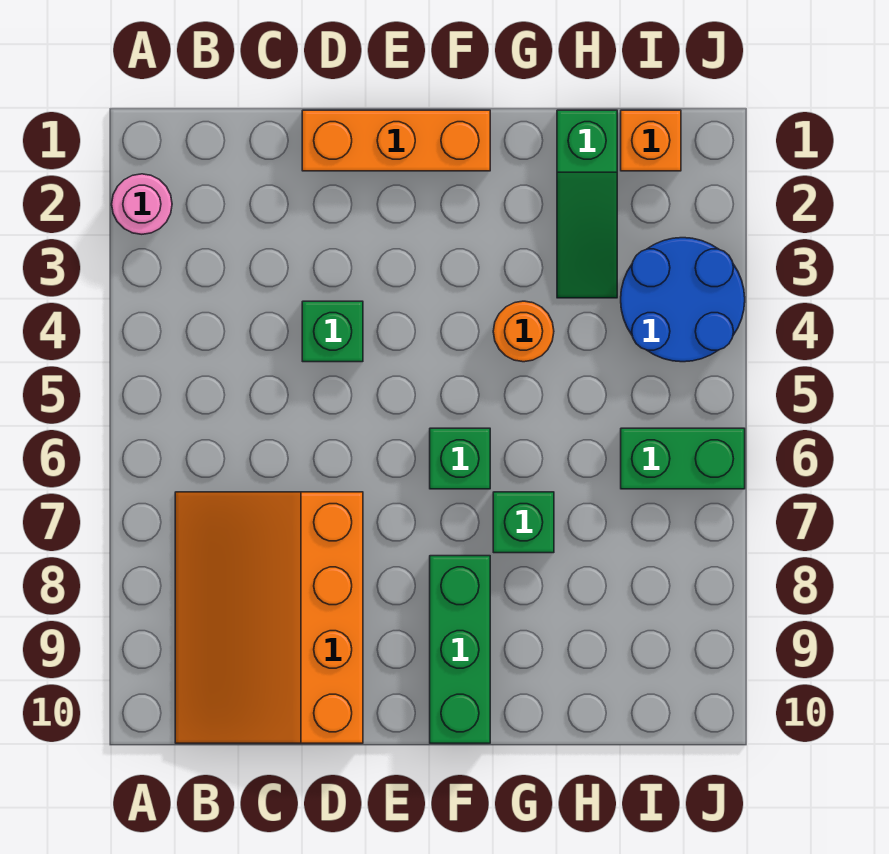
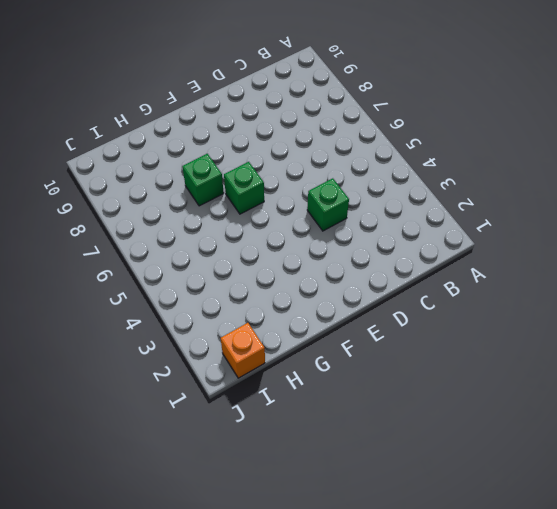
none -> pink round brick A2 level 1
none -> orange slope B7:D10 level 1 top D
none -> orange brick D1:F1 level 1

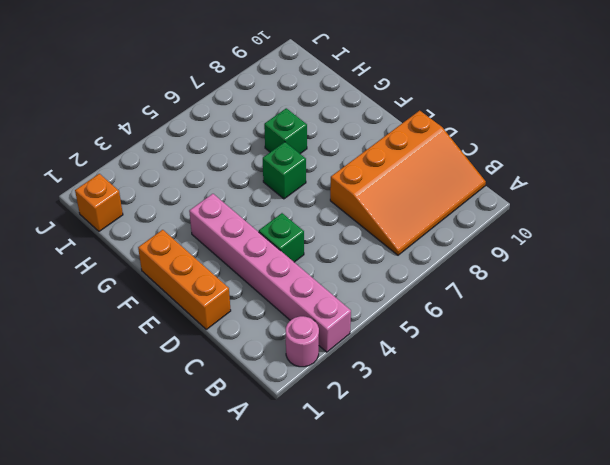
pink brick A3:F3 level 1 -> none
none -> green brick F8:F10 level 1
none -> orange round brick G4 level 1
none -> green slope H1:H3 level 1 top 1

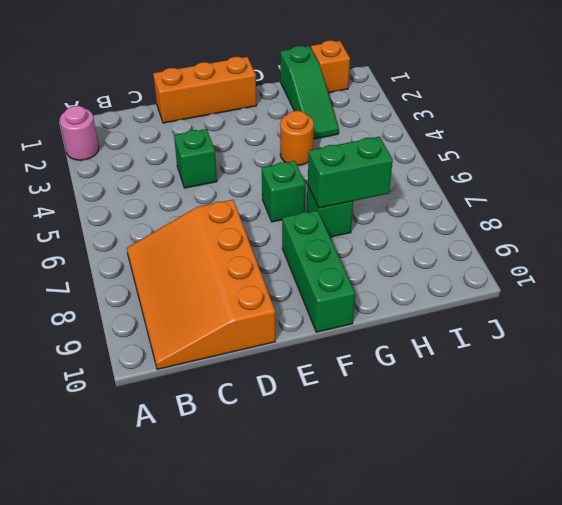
green brick G7:H7 level 2 -> green brick I6:J6 level 1
none -> blue round brick I3:J4 level 1

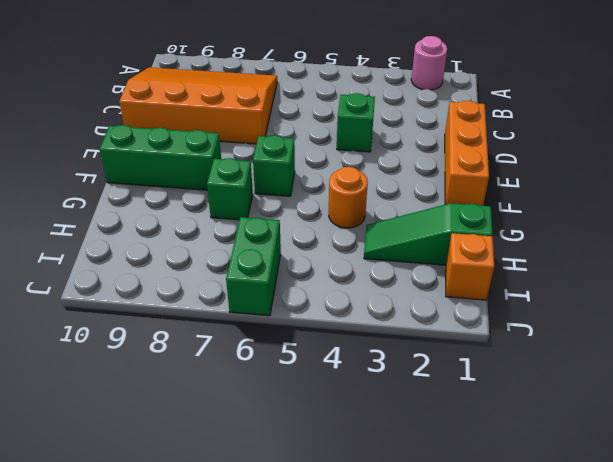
none -> blue round brick I3:J4 level 1

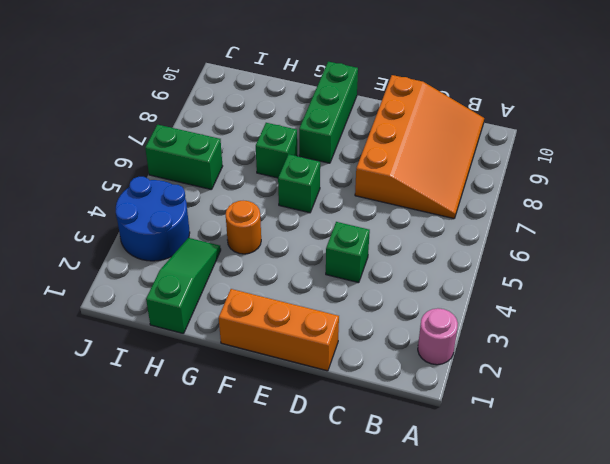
none -> orange brick I1 level 1

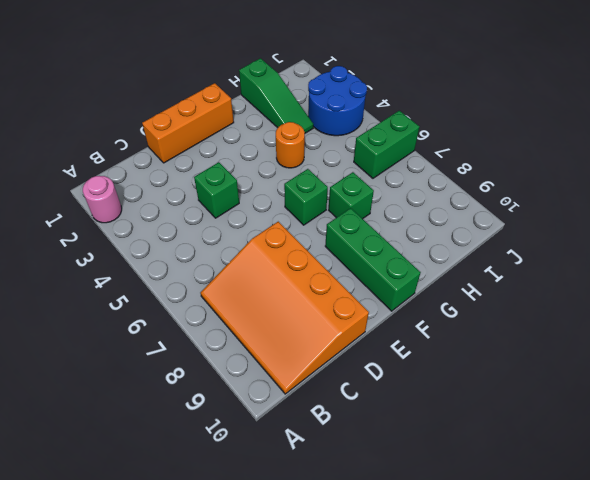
none -> orange brick I1 level 1

